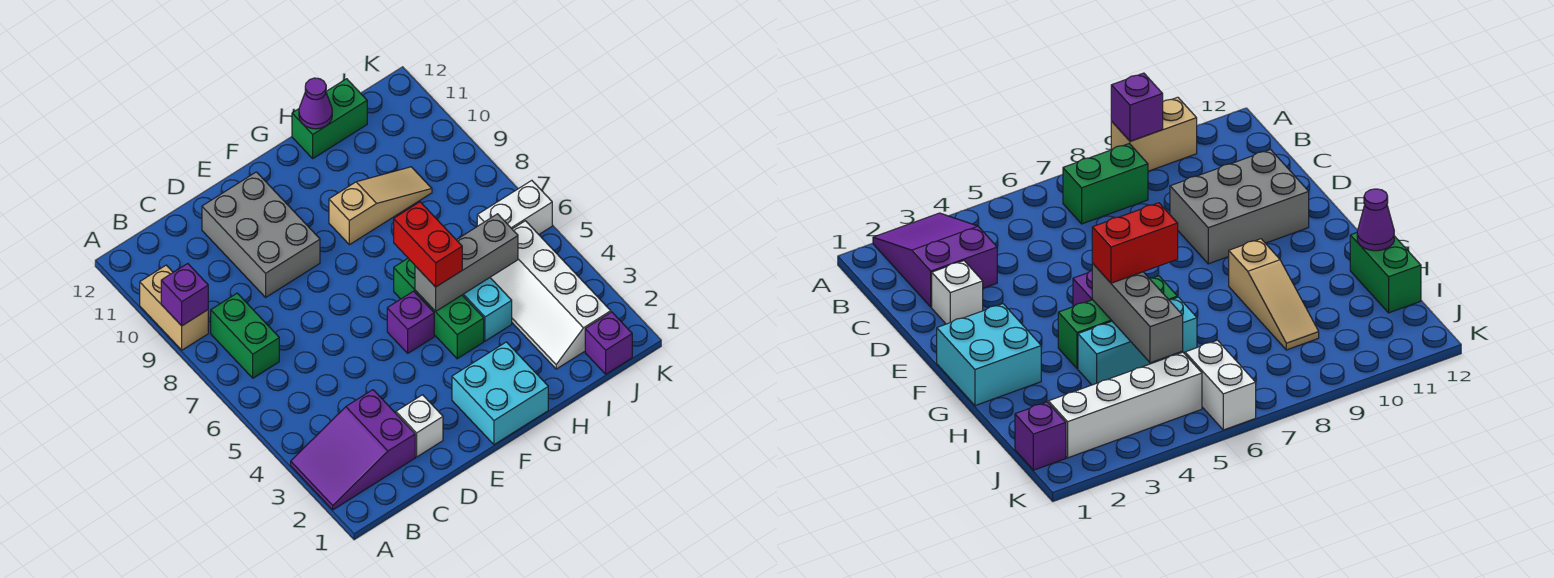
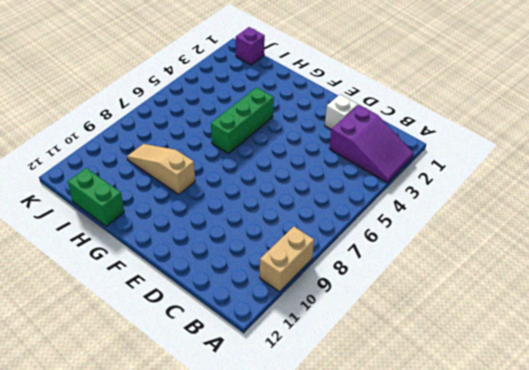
none -> green brick B7:B8 level 1
none -> grey brick D9:E11 level 1
none -> cyan brick F1:G2 level 1

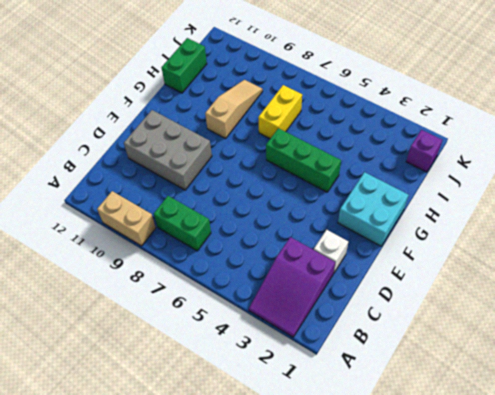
yellow brick H7:I7 level 1 -> none
none -> purple brick F5 level 1
none -> cyan brick H4:H6 level 1
none -> white slope I2:J5 level 1 top J

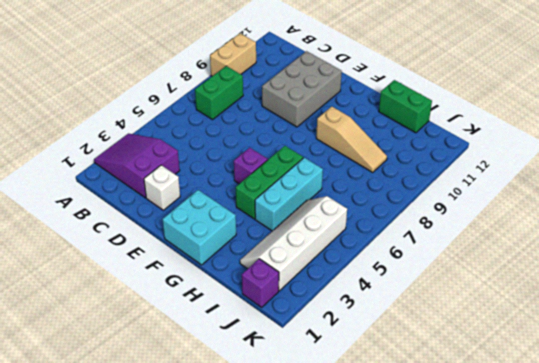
none -> white brick J6:K6 level 1
none -> purple brick A9 level 2
none -> grey brick G5:I5 level 2

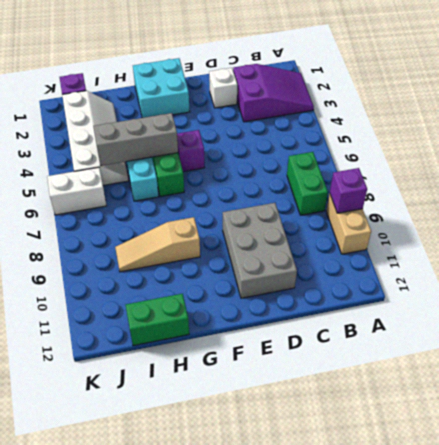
none -> purple cone H12 level 2
none -> red brick G5:G6 level 3

